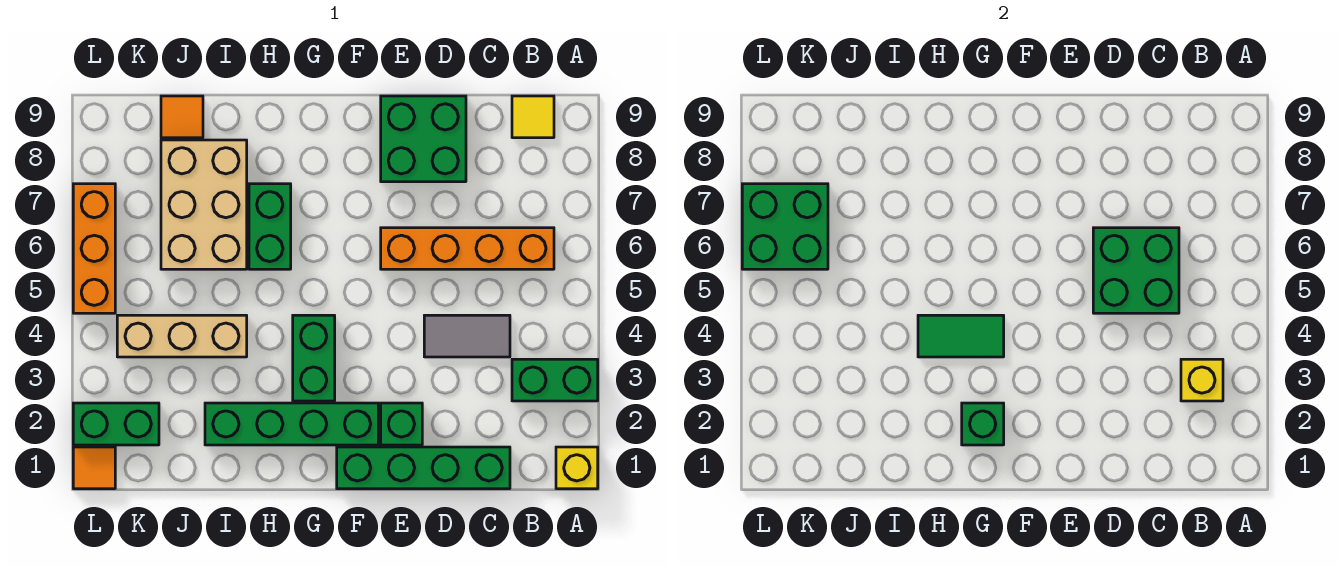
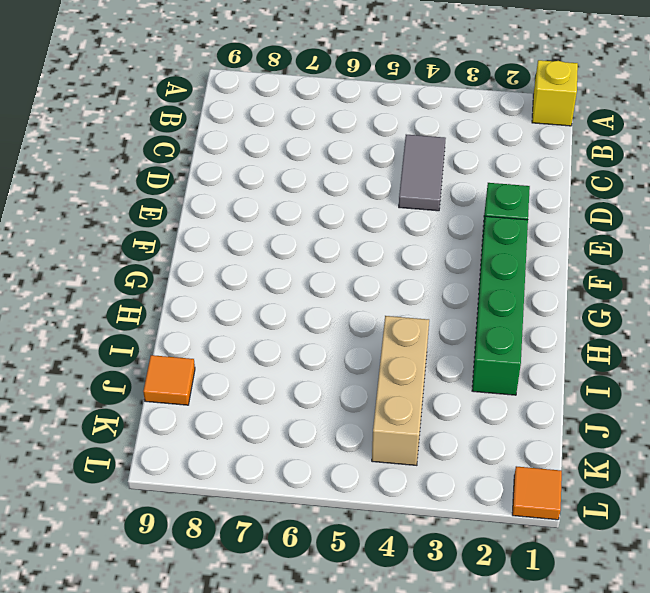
none -> green brick A3:B3 level 1
none -> orange brick B6:E6 level 1
none -> yellow tile B9 level 1

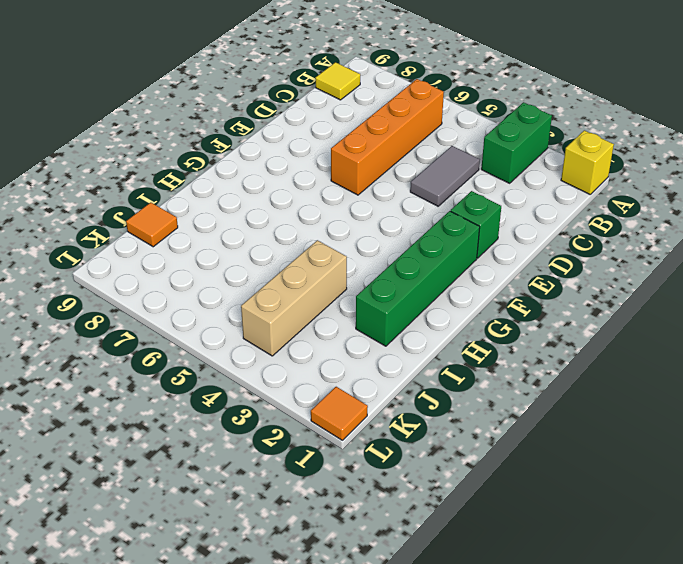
none -> green brick C1:F1 level 1
none -> green brick D8:E9 level 1
none -> green brick G3:G4 level 1

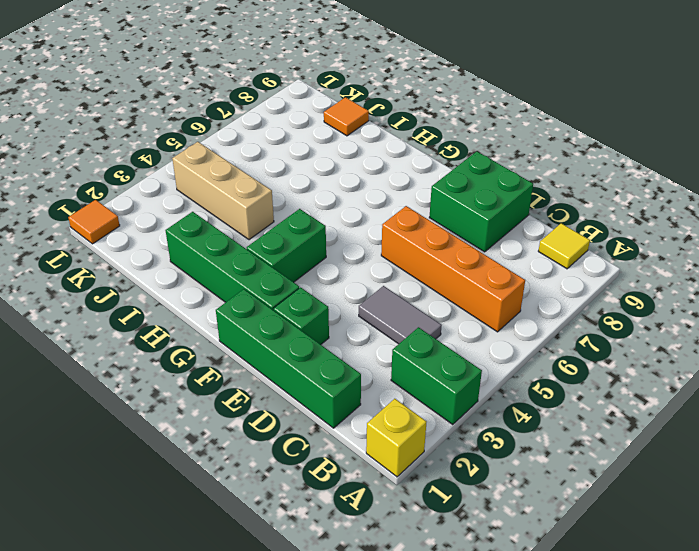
none -> green brick H6:H7 level 1
none -> tan brick I6:J8 level 1
none -> green brick K2:L2 level 1

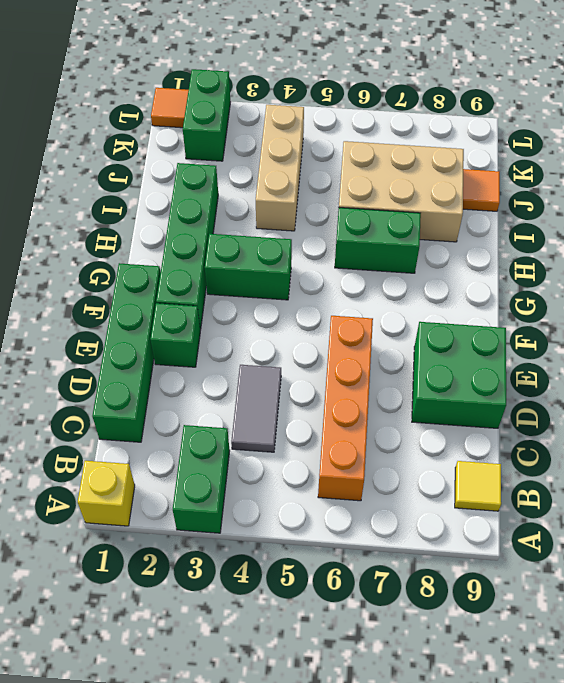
none -> orange brick L5:L7 level 1
none -> yellow brick B3 level 2
none -> green brick C5:D6 level 2

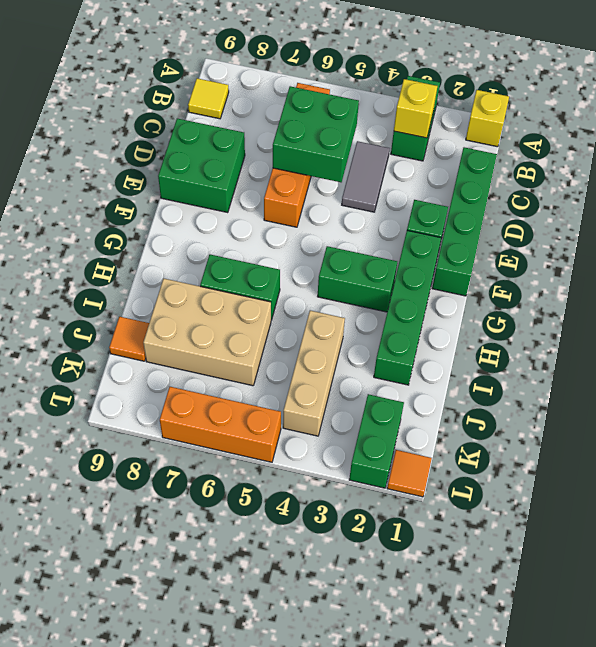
none -> green brick G2 level 2
none -> green tile G4:H4 level 2
none -> green brick K6:L7 level 2

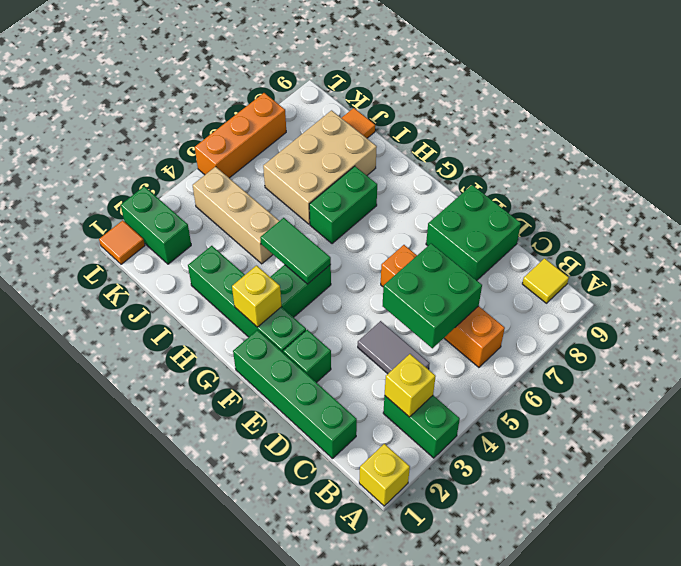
yellow brick G2 level 2 -> green brick G2 level 2
none -> green brick K6:L7 level 2

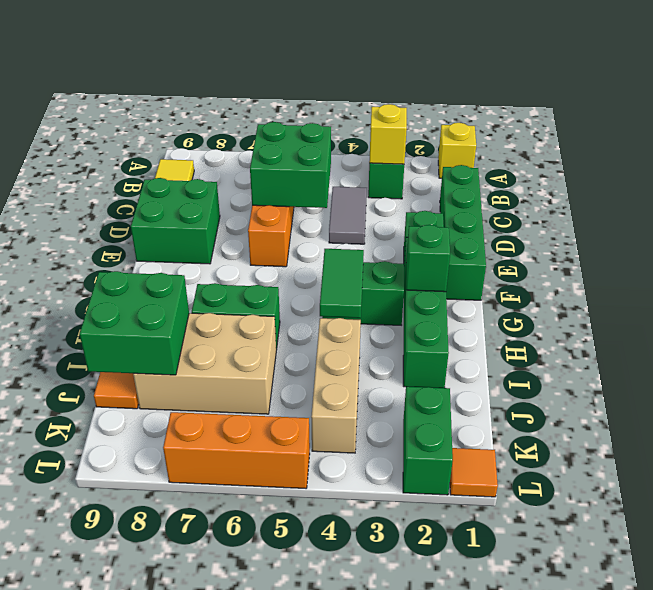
green brick I8:J9 level 2 -> green brick K6:L7 level 2

